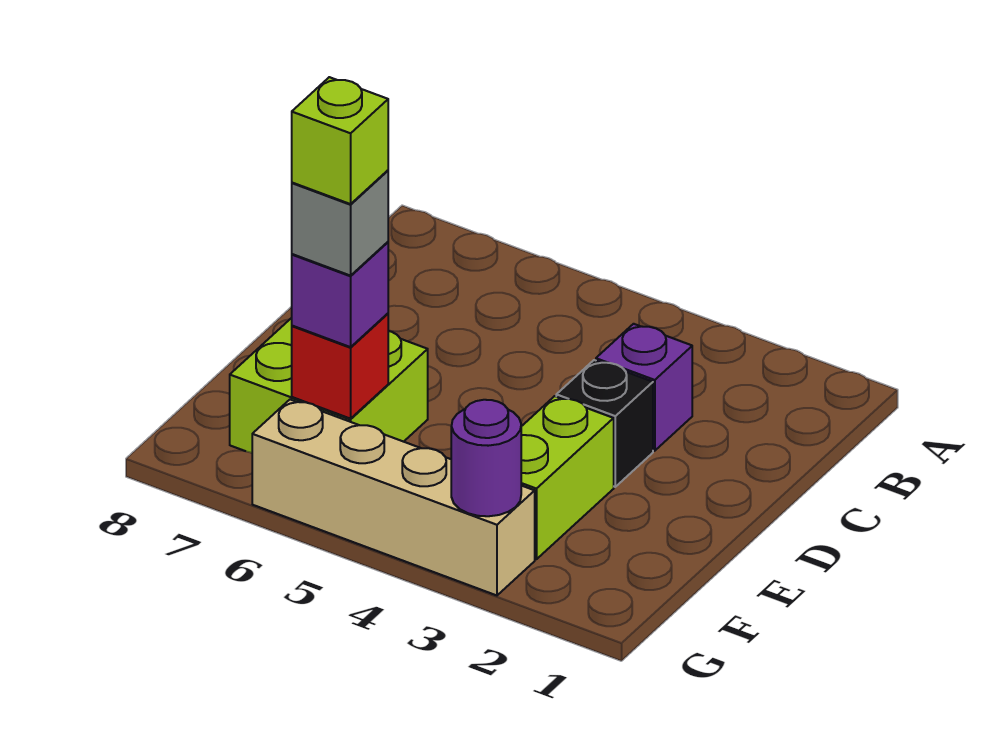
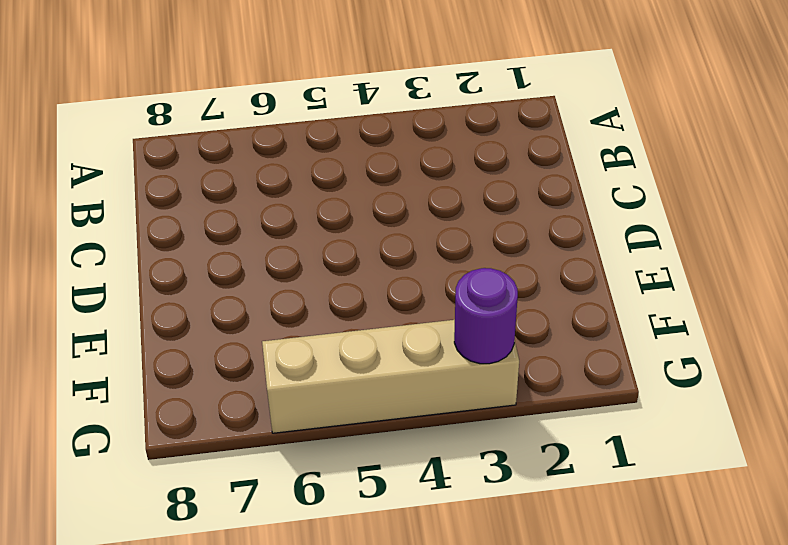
none -> purple brick C3 level 1
none -> black brick D3 level 1

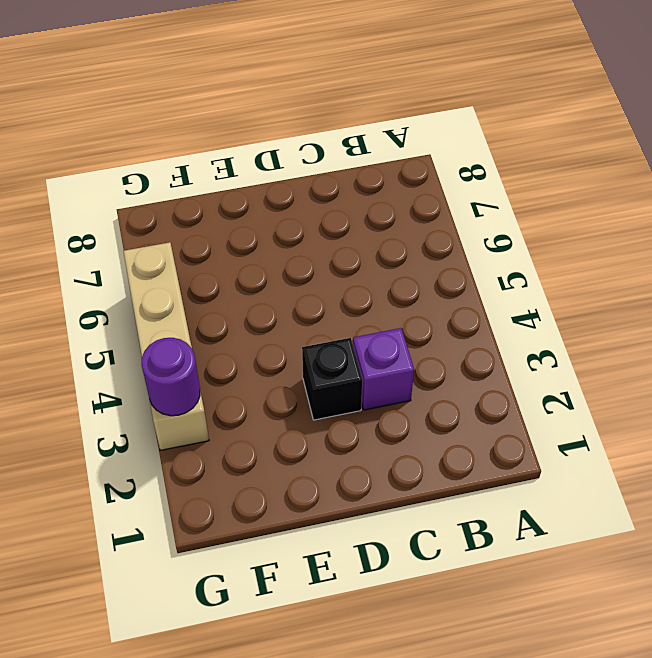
none -> lime brick E3:F3 level 1
none -> lime brick E6:F7 level 1

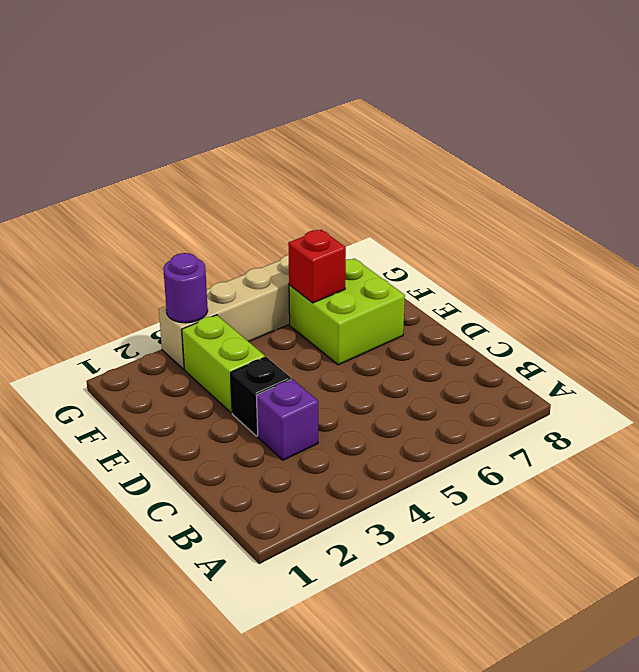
none -> purple brick F6 level 3
none -> grey brick F6 level 4

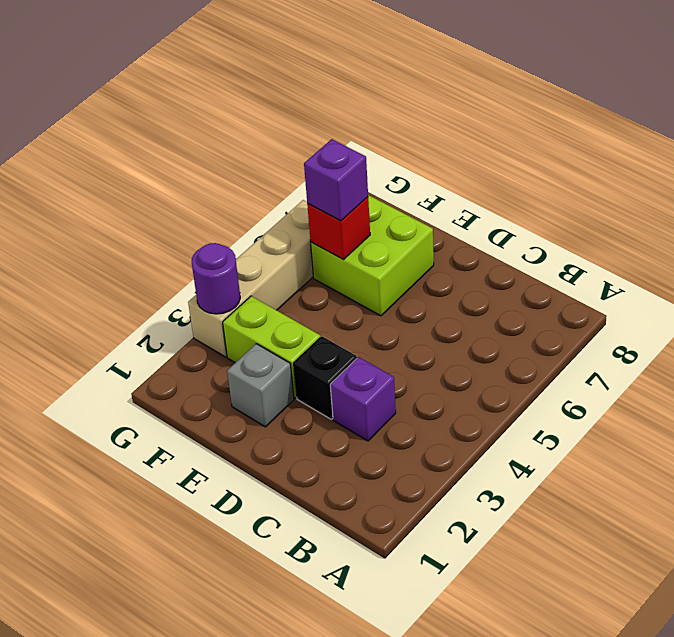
grey brick E2 level 1 -> grey brick F6 level 4
none -> lime brick F6 level 5

